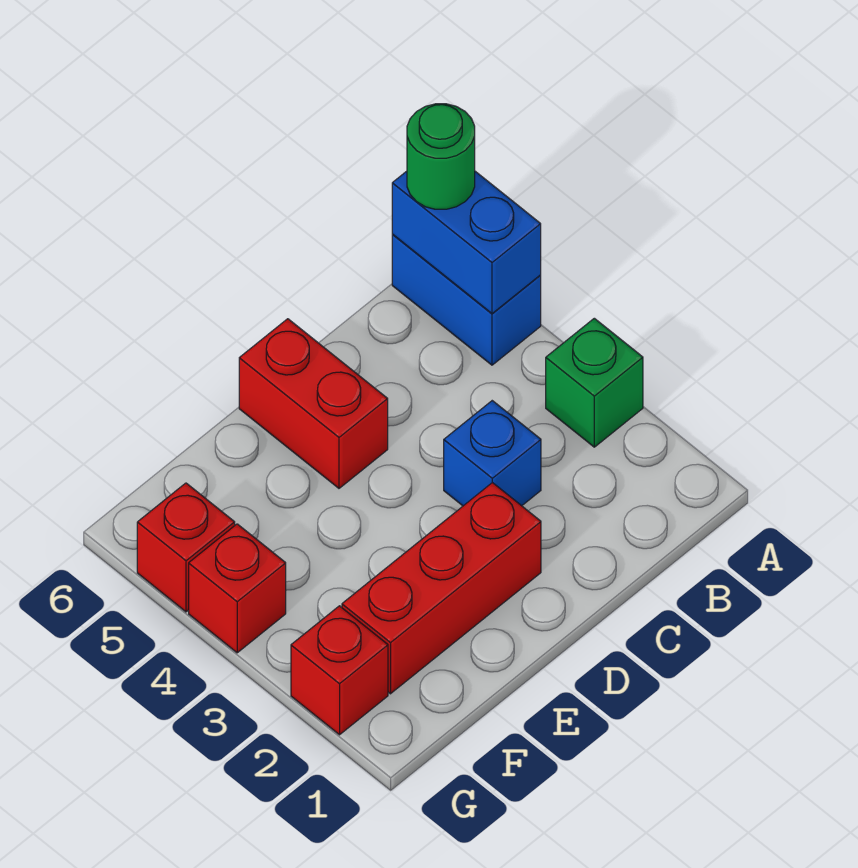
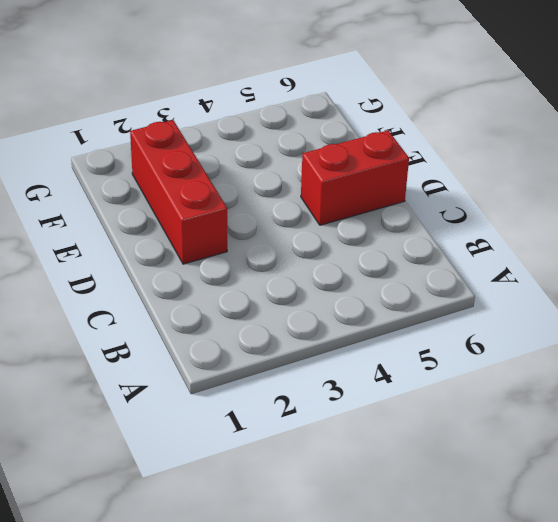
none -> green brick A3 level 1
none -> blue brick A5:A6 level 1

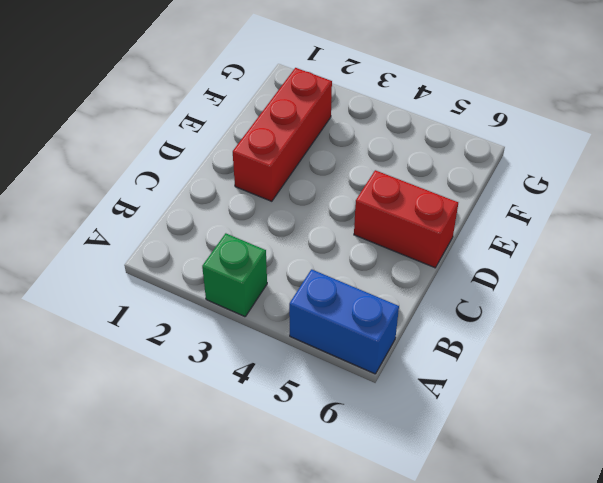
none -> blue brick C3 level 1
none -> red brick G2 level 1

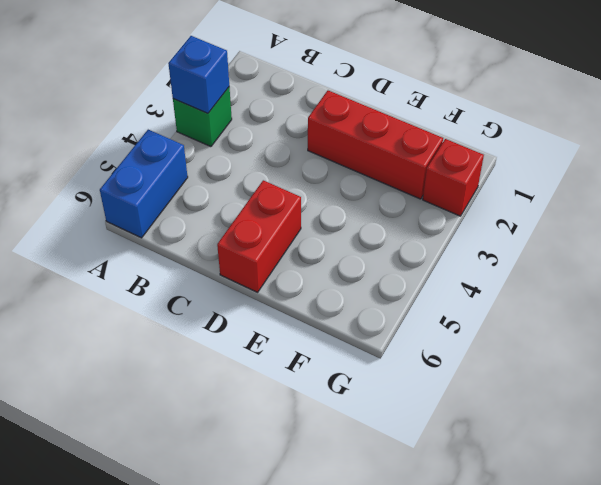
blue brick A3 level 2 -> blue brick C3 level 1
none -> red brick G4 level 1
none -> red brick G5 level 1

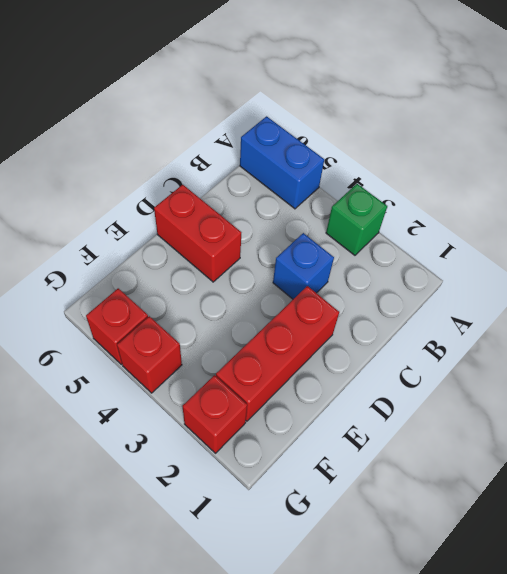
none -> blue brick A5:A6 level 2
none -> green round brick A6 level 3

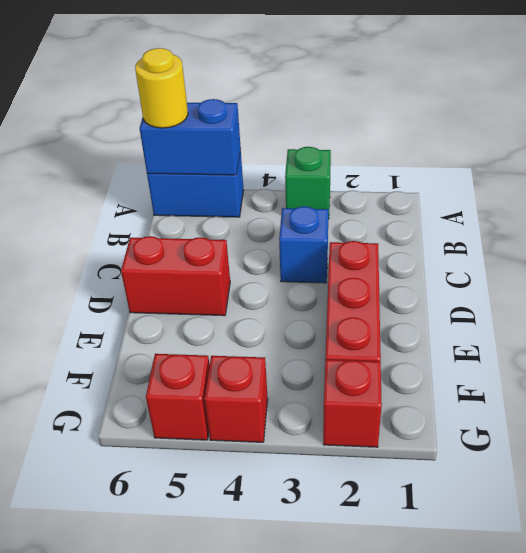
yellow round brick A6 level 3 -> green round brick A6 level 3

